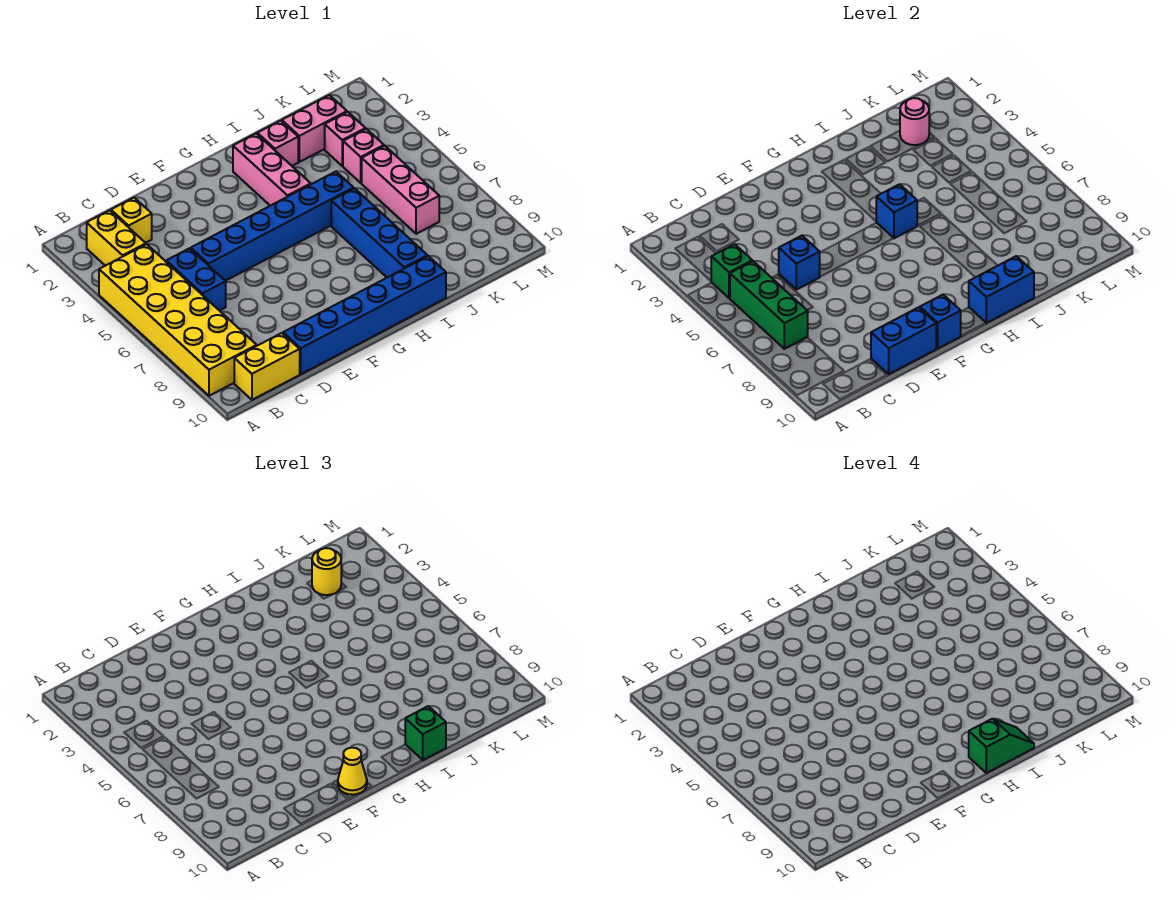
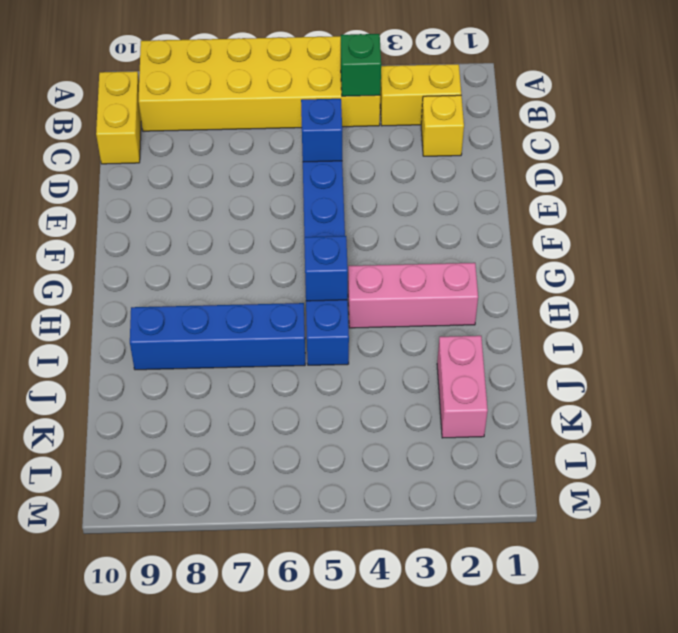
none -> blue brick C5:C6 level 1
none -> blue brick D10:I10 level 1
none -> pink brick I2 level 1

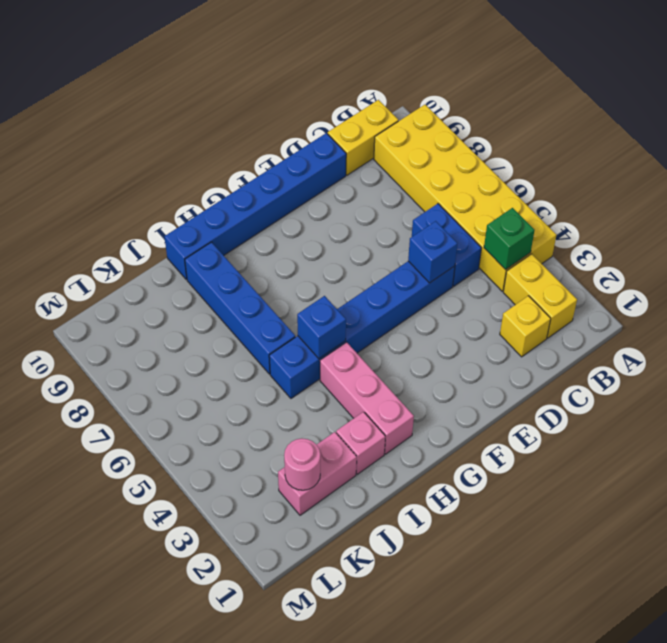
none -> pink brick K3 level 1
none -> pink brick K4 level 1
none -> pink brick K5:K7 level 1

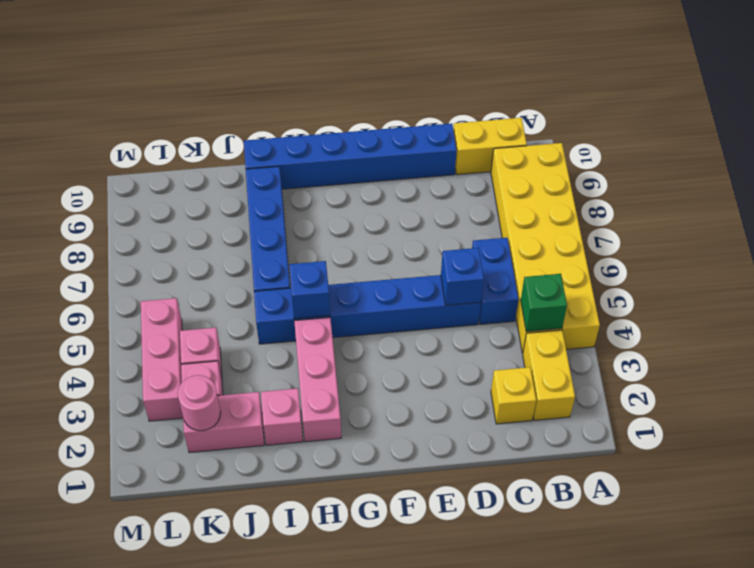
pink brick L3:L5 level 1 -> pink brick K5:K7 level 1
none -> green brick B5:B7 level 2
none -> blue brick D10:E10 level 2
none -> blue brick F10 level 2

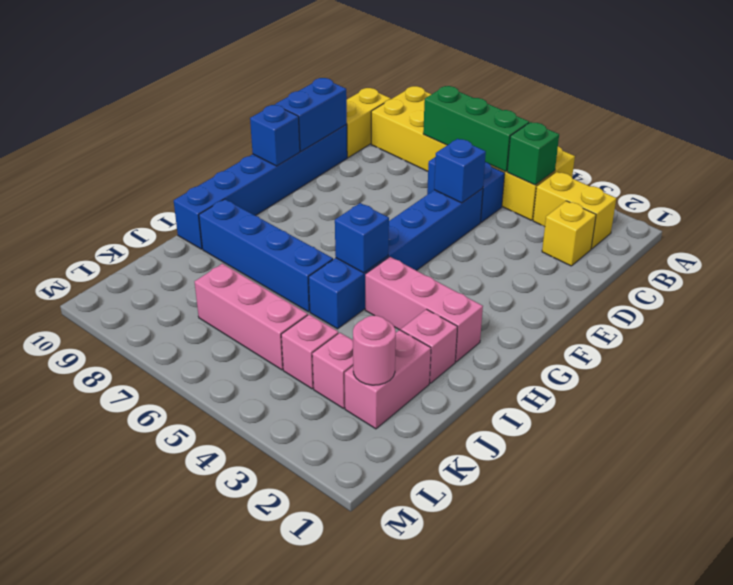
none -> blue brick H10:I10 level 2
none -> yellow cone F10 level 3
none -> green brick I10 level 3

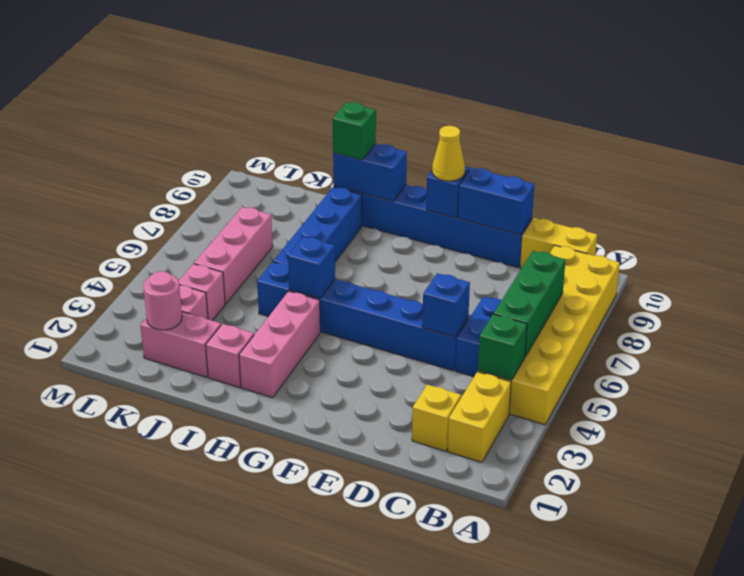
none -> yellow round brick K2 level 3
none -> green slope H10:I10 level 4 top H

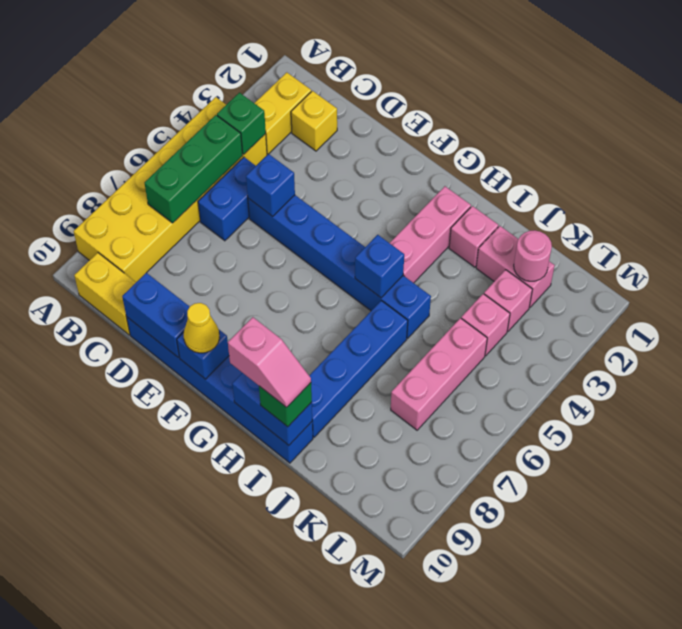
pink slope H10:I10 level 4 top H -> green slope H10:I10 level 4 top H
none -> yellow round brick K2 level 3

